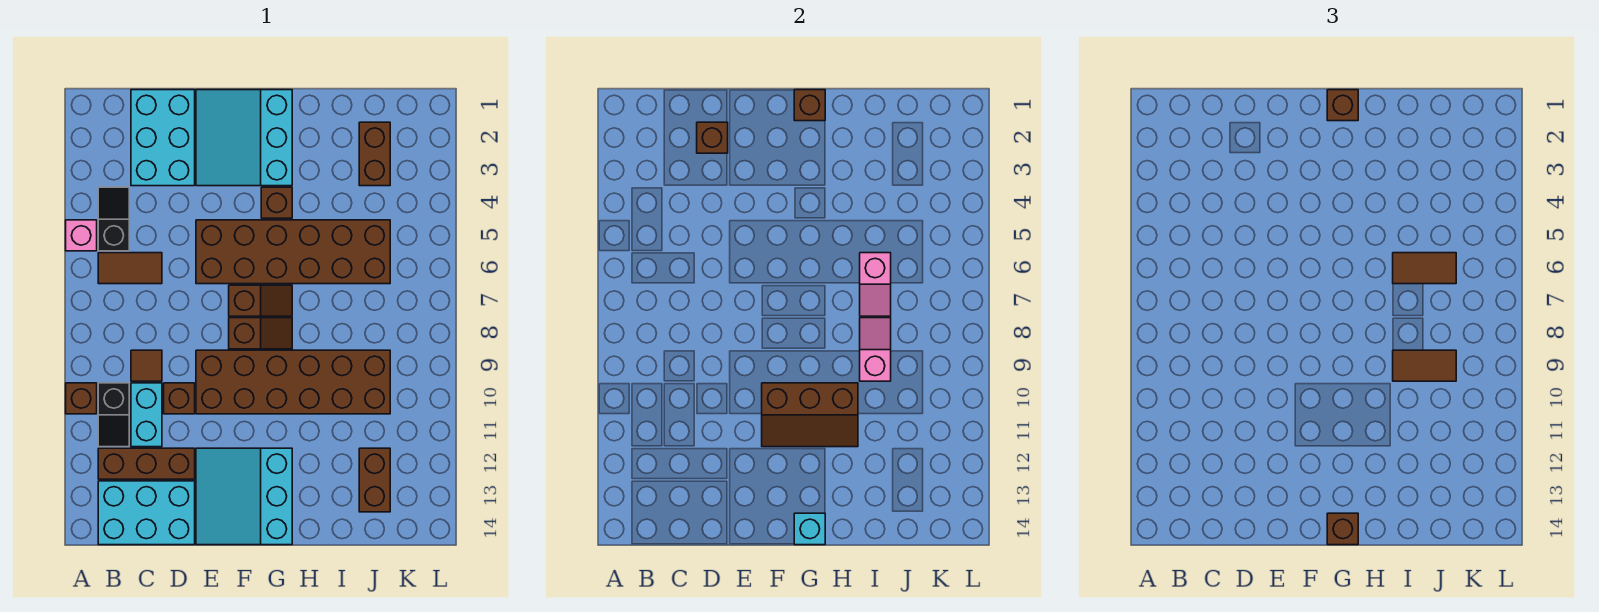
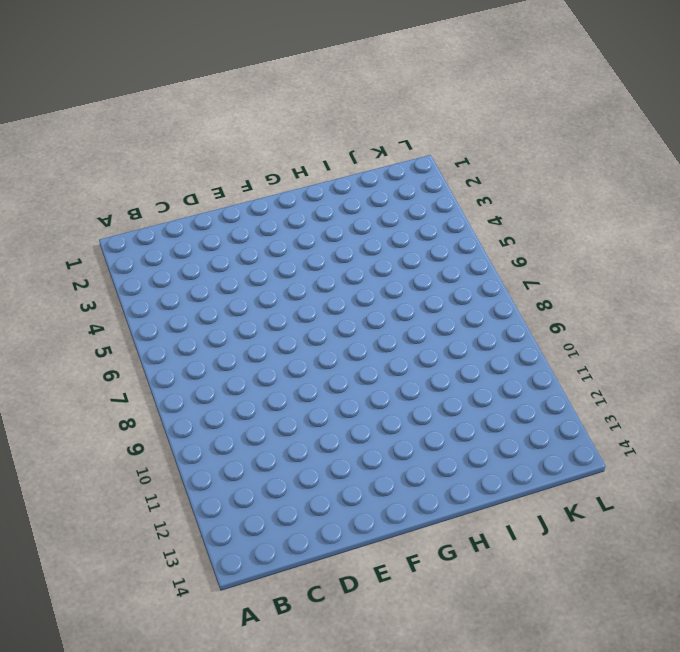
none -> pink brick A5 level 1
none -> brown brick A10 level 1
none -> black slope B4:B5 level 1 top 5
none -> brown tile B6:C6 level 1

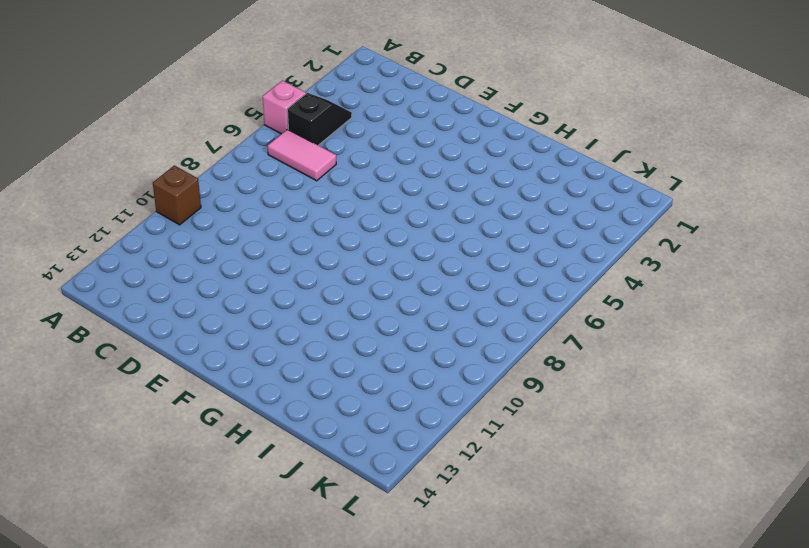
pink tile B6:C6 level 1 -> brown tile B6:C6 level 1
none -> black slope B10:B11 level 1 top 10
none -> brown brick B12:D12 level 1
none -> cyan brick B13:D14 level 1
none -> cyan brick C1:D3 level 1

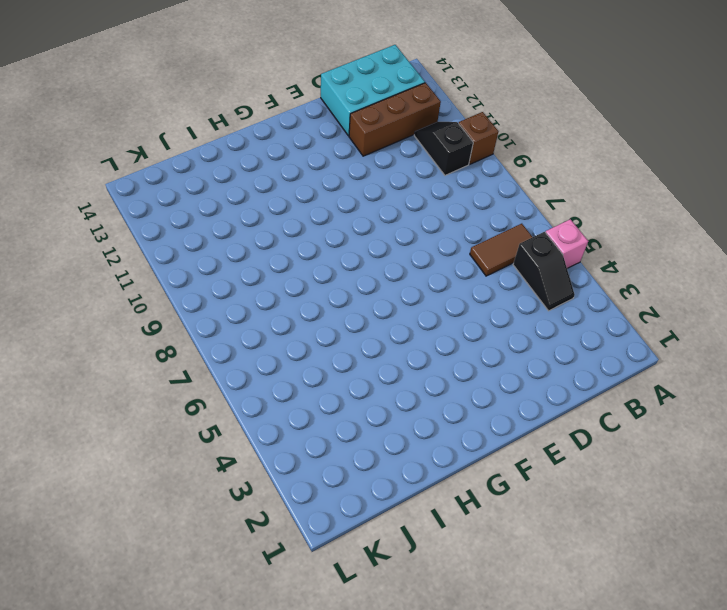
none -> cyan brick C1:D3 level 1
none -> brown tile C9 level 1
none -> cyan brick C10:C11 level 1
none -> brown brick D10 level 1

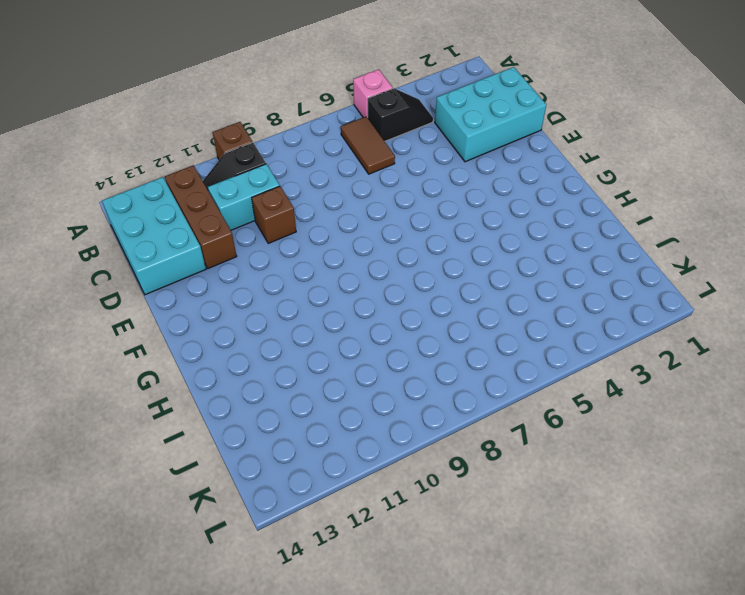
none -> brown tile C9 level 1
none -> cyan slope E1:G3 level 1 top G
none -> brown brick E5:J6 level 1
none -> brown brick E9:J10 level 1

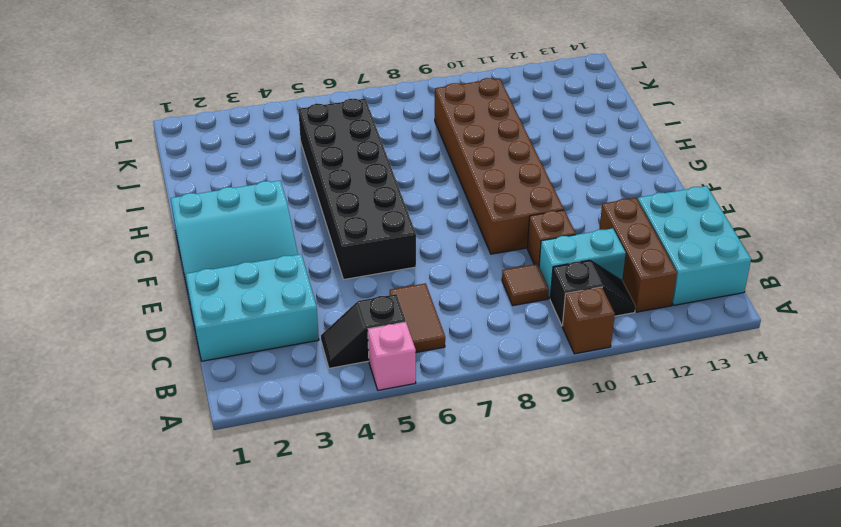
black brick E5:J6 level 1 -> brown brick E5:J6 level 1
none -> cyan slope E12:G14 level 1 top G
none -> brown slope F7:G7 level 1 top F
none -> brown slope F8:G8 level 1 top F
none -> brown brick G4 level 1

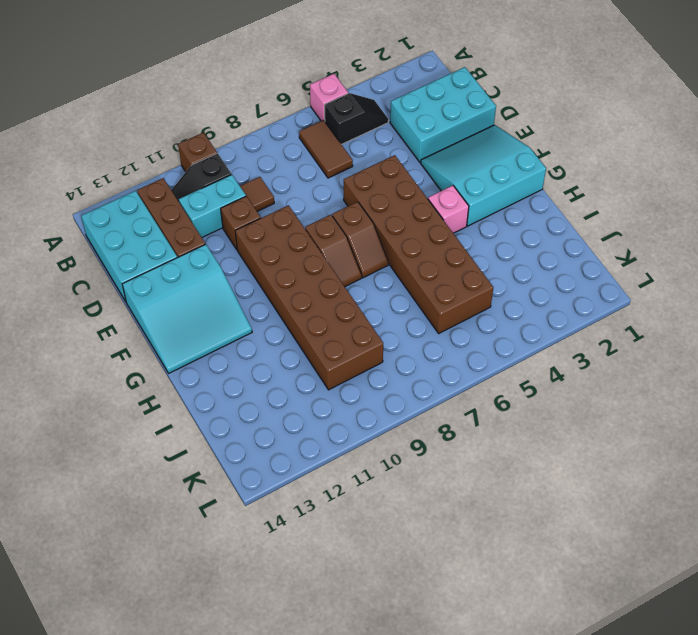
cyan slope E12:G14 level 1 top E -> cyan slope E12:G14 level 1 top G
pink brick G4 level 1 -> brown brick G4 level 1
none -> brown brick J2:J3 level 1
none -> brown brick J12:J13 level 1
none -> brown brick D2 level 2
none -> brown slope F10:H11 level 2 top 10

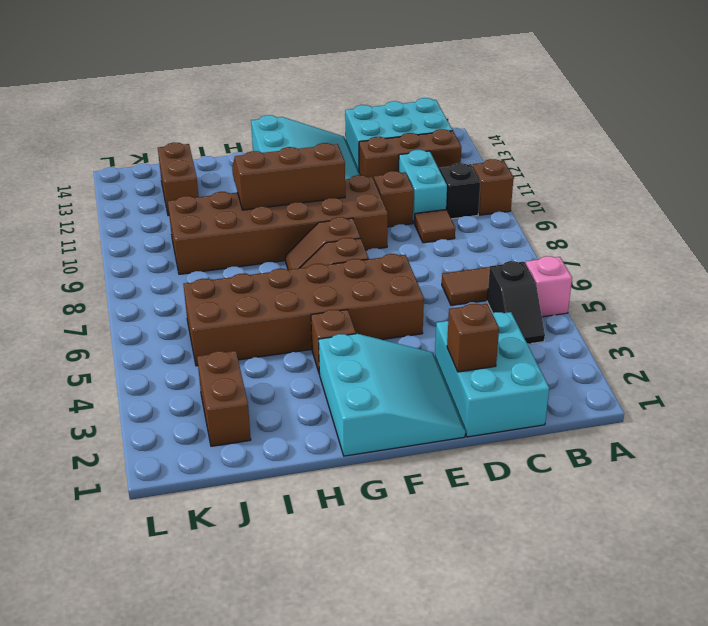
none -> brown brick G1 level 2
none -> cyan brick G14 level 2
none -> pink slope I6:I7 level 2 top 6
none -> pink slope I8:I9 level 2 top 9

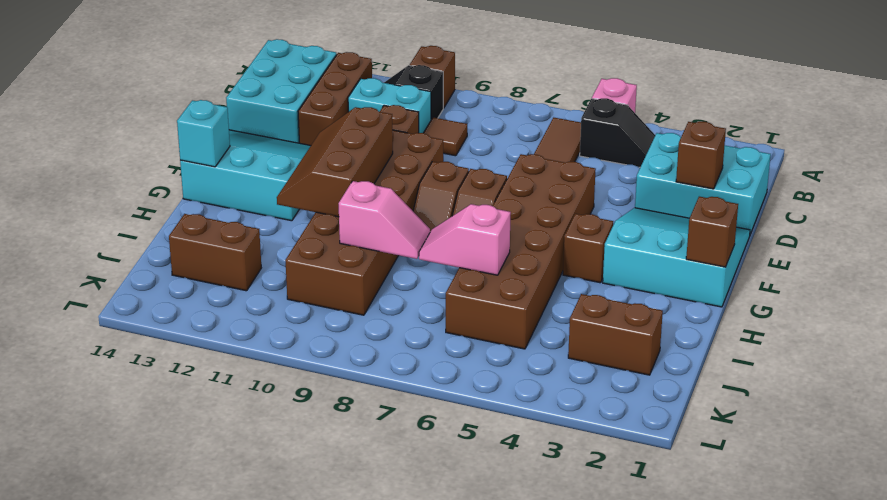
none -> brown brick G1 level 3
none -> brown brick G14 level 3
none -> brown tile I6:J6 level 3
none -> brown tile I9:J9 level 3

